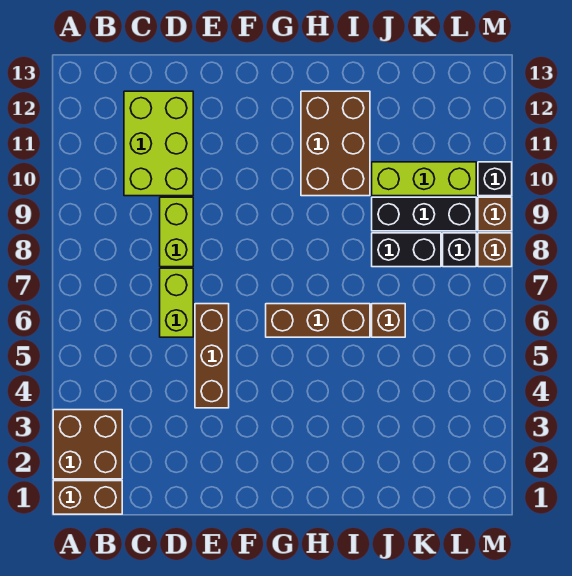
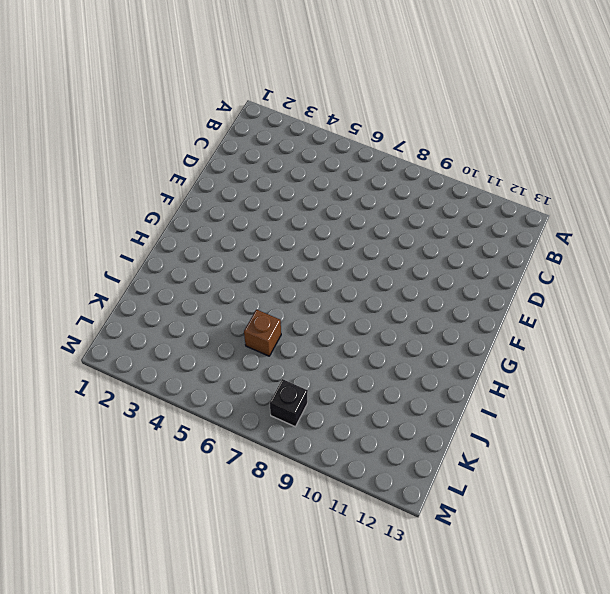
none -> brown brick A1:B1 level 1
none -> brown brick A2:B3 level 1
none -> lime brick C10:D12 level 1

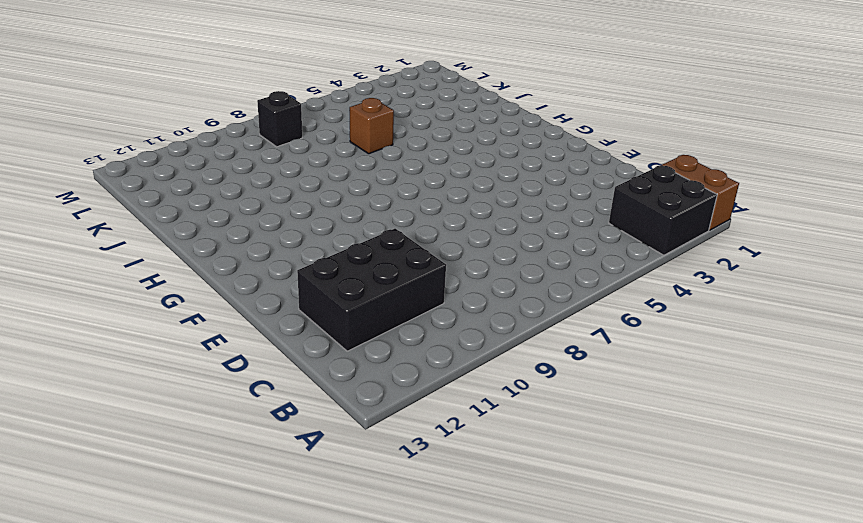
black brick A2:B3 level 1 -> brown brick A2:B3 level 1
black brick C10:D12 level 1 -> lime brick C10:D12 level 1
none -> lime brick D6:D7 level 1
none -> lime brick D8:D9 level 1
none -> brown brick E4:E6 level 1

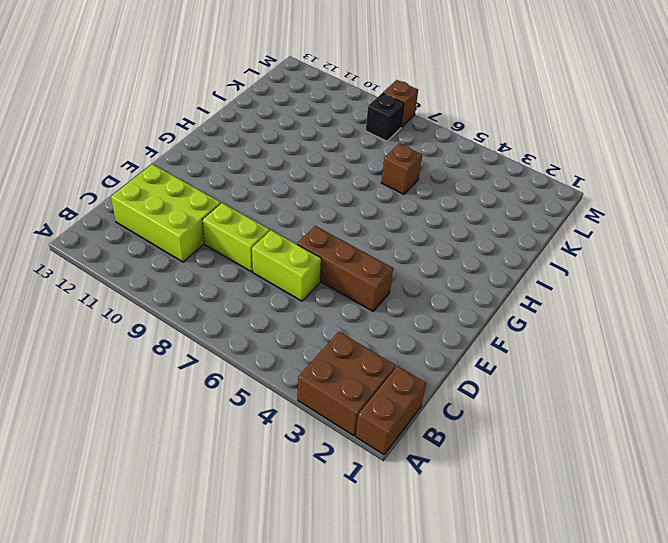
none -> brown brick G6:I6 level 1
none -> brown brick H10:I12 level 1
none -> black brick J8:K8 level 1

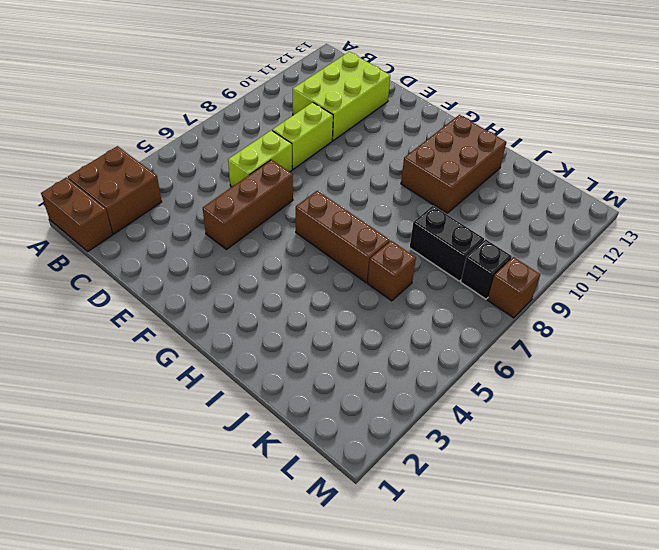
none -> black brick J9:L9 level 1
none -> lime brick J10:L10 level 1
none -> brown brick M9 level 1

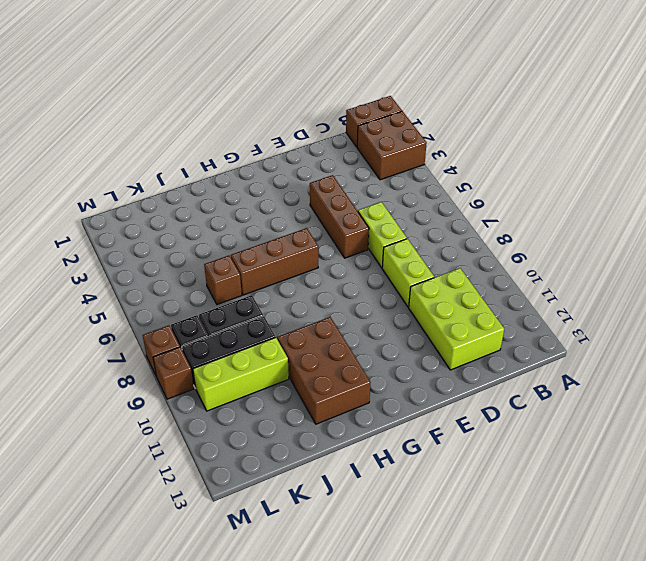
none -> black brick M10 level 1

